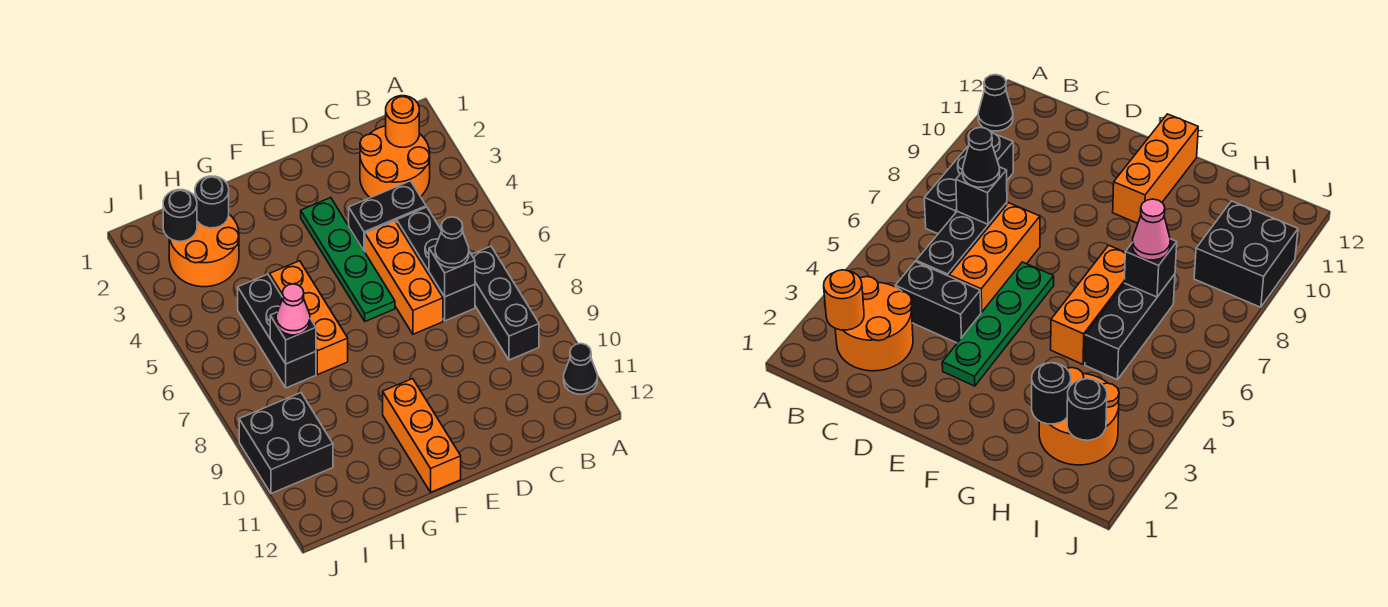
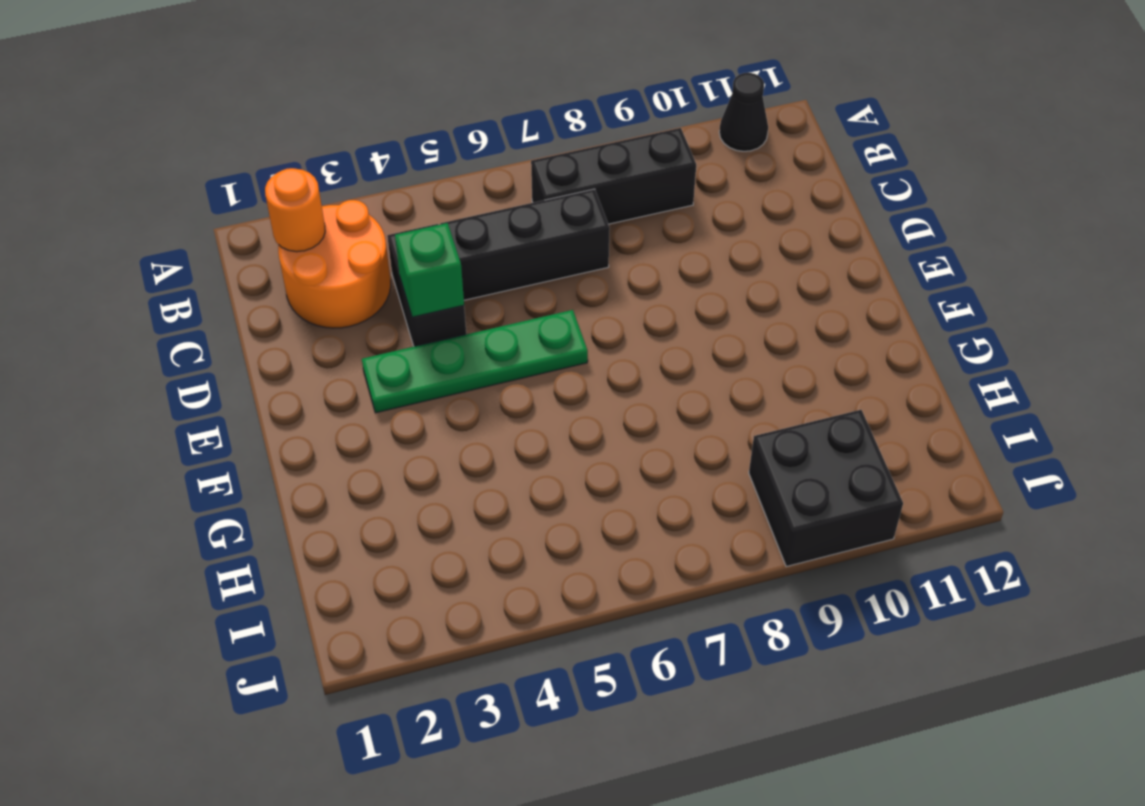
green brick D4 level 2 -> none
none -> orange brick D5:D7 level 1
none -> orange brick F10:F12 level 1
none -> orange brick G5:G7 level 1

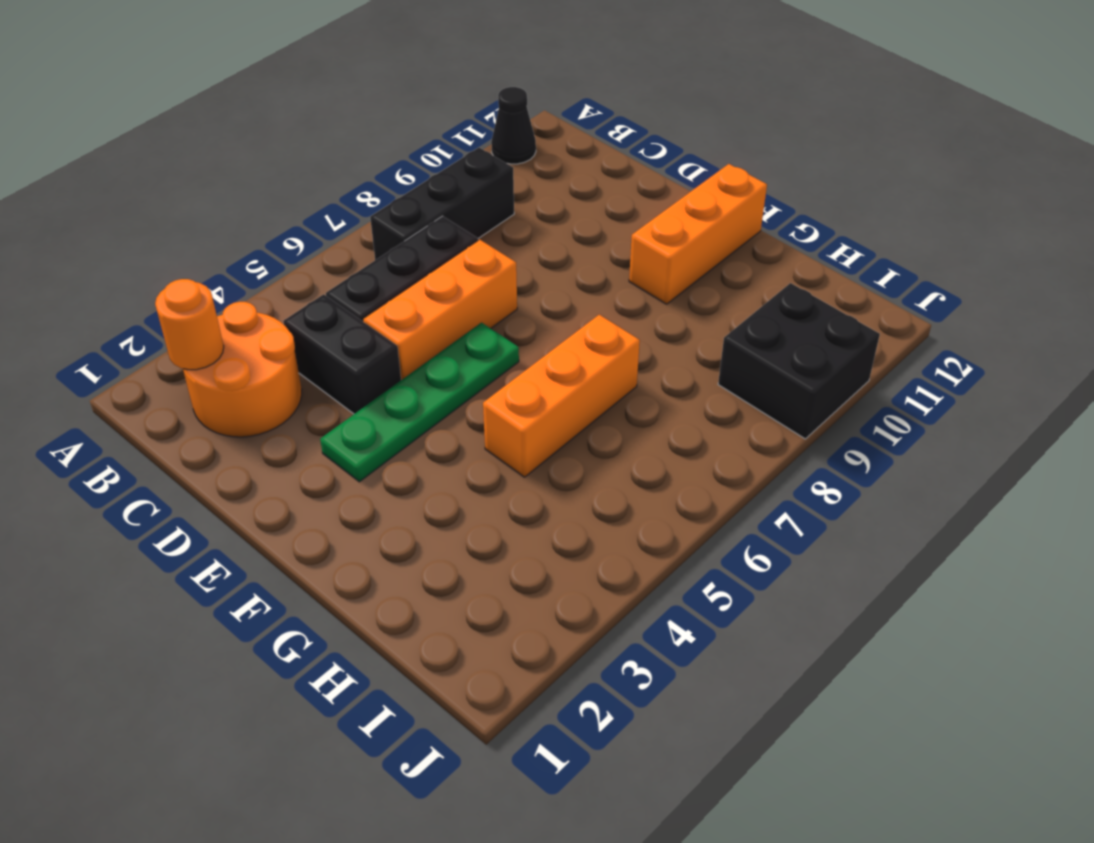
none -> orange round brick H2:I3 level 1
none -> black brick H5:H7 level 1
none -> black brick C7 level 2

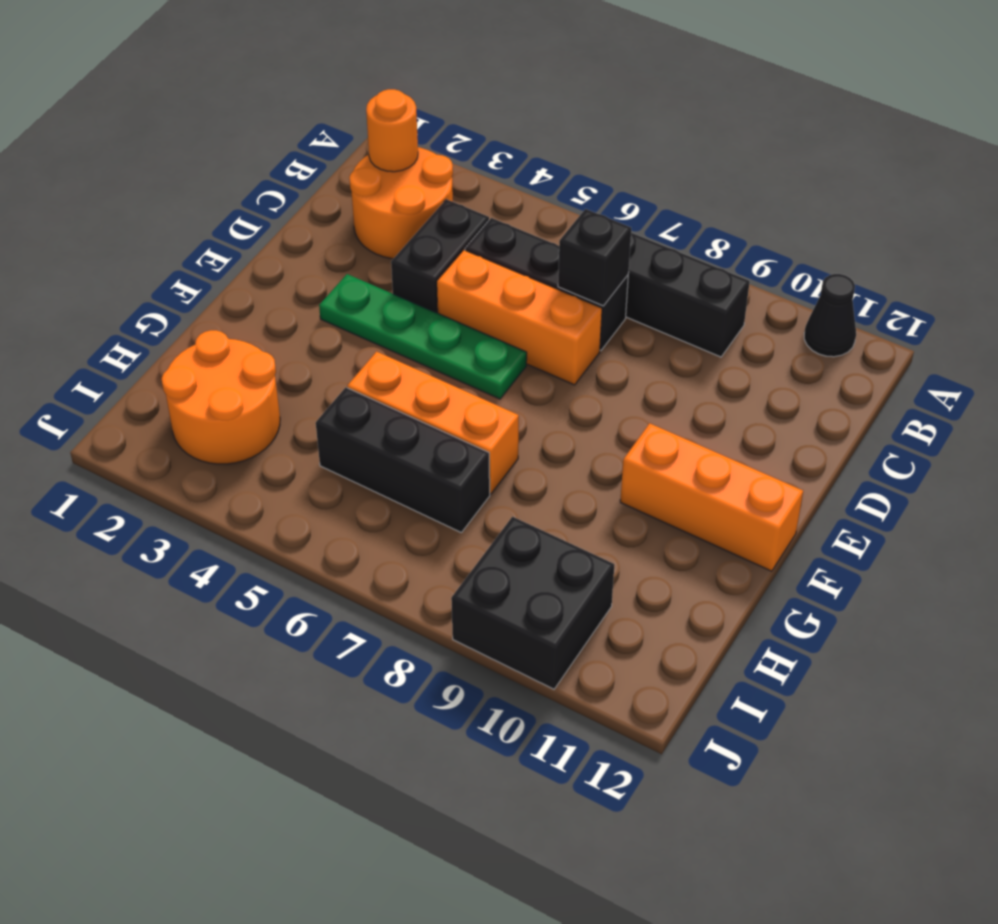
none -> black round brick H2 level 2
none -> black brick H7 level 2
none -> black round brick I2 level 2

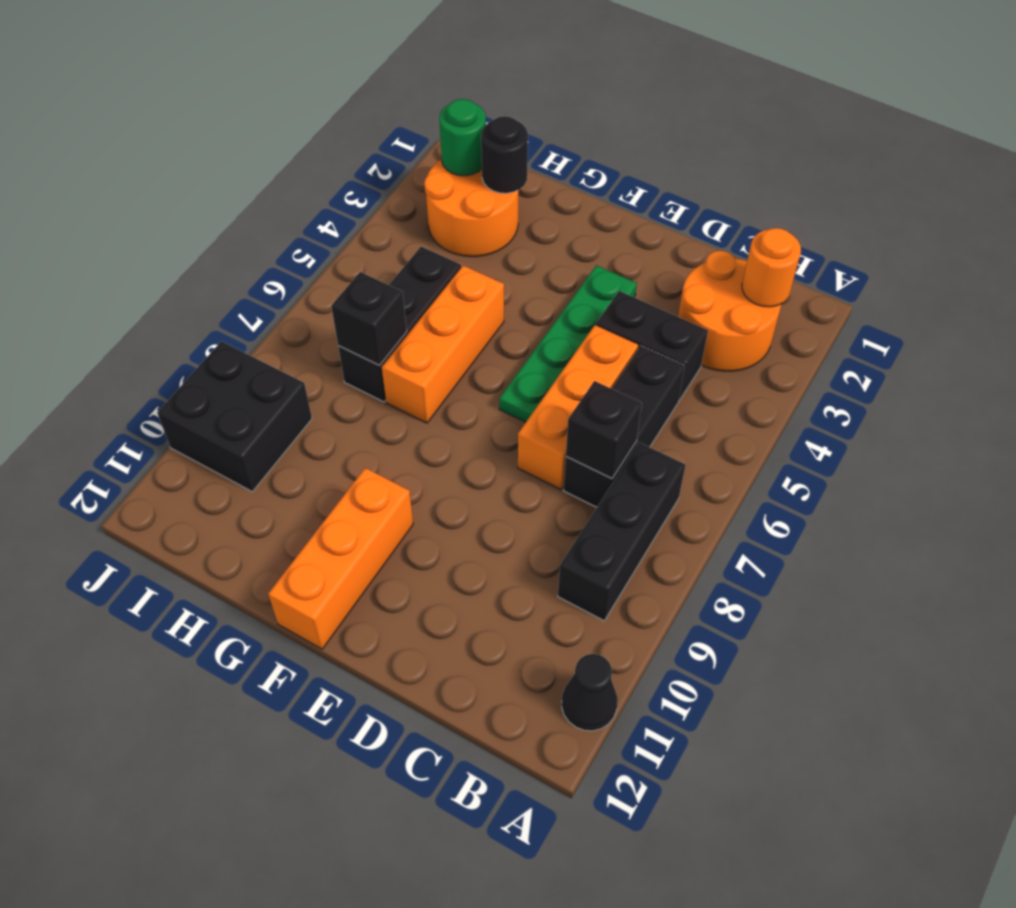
green round brick I2 level 2 -> black round brick I2 level 2
none -> black cone C7 level 3
none -> pink cone H7 level 3

